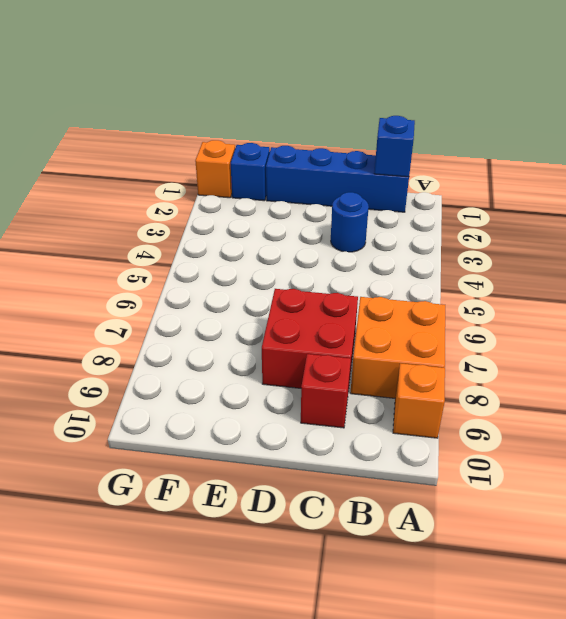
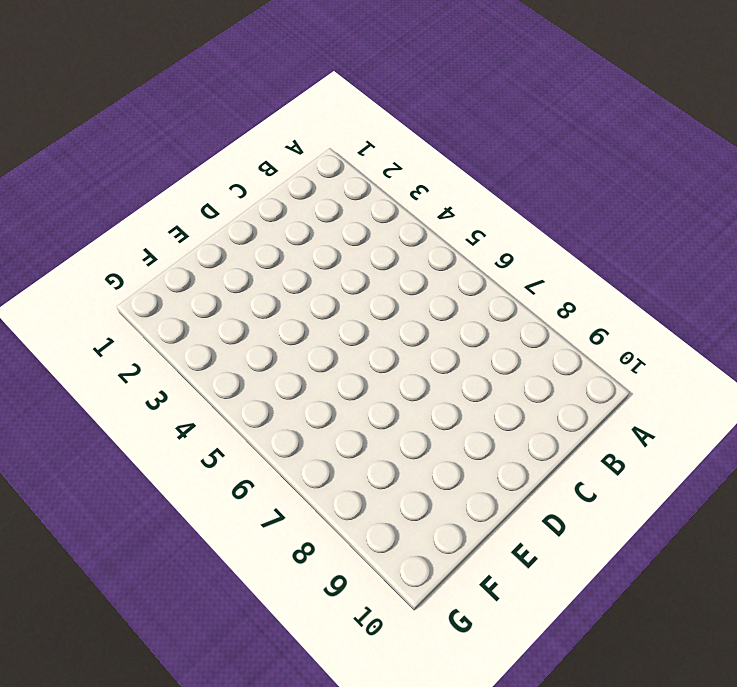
none -> orange brick A7:B8 level 1
none -> orange brick A9 level 1

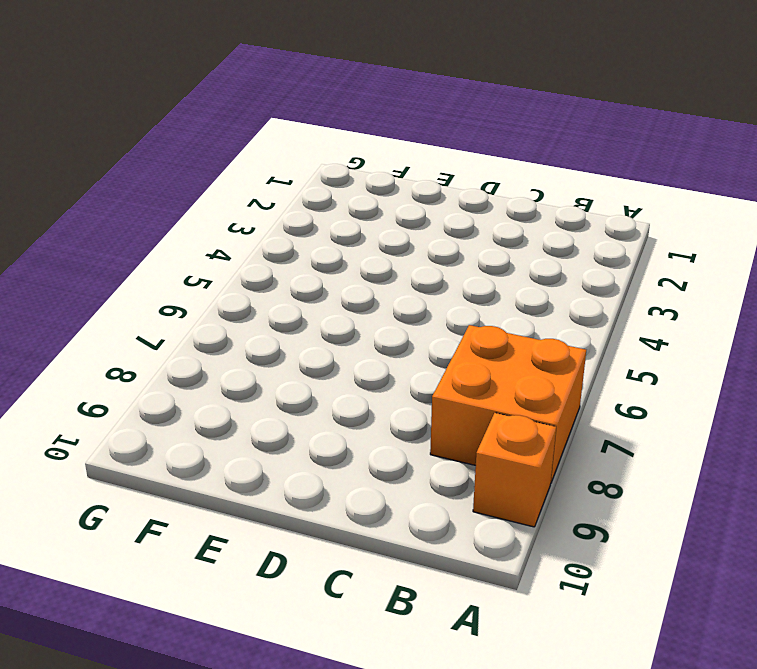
none -> blue brick B1:E1 level 1
none -> blue round brick C3 level 1

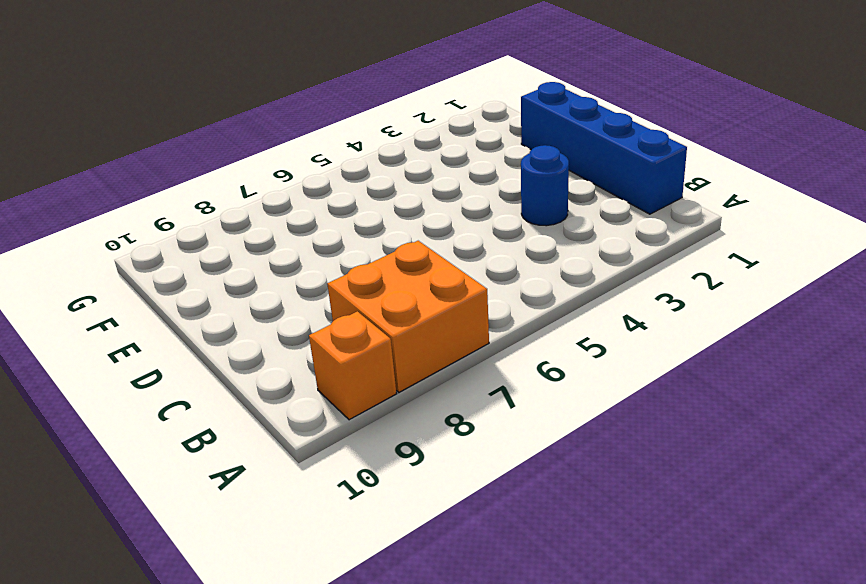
none -> red brick C7:D8 level 1
none -> red brick C9 level 1

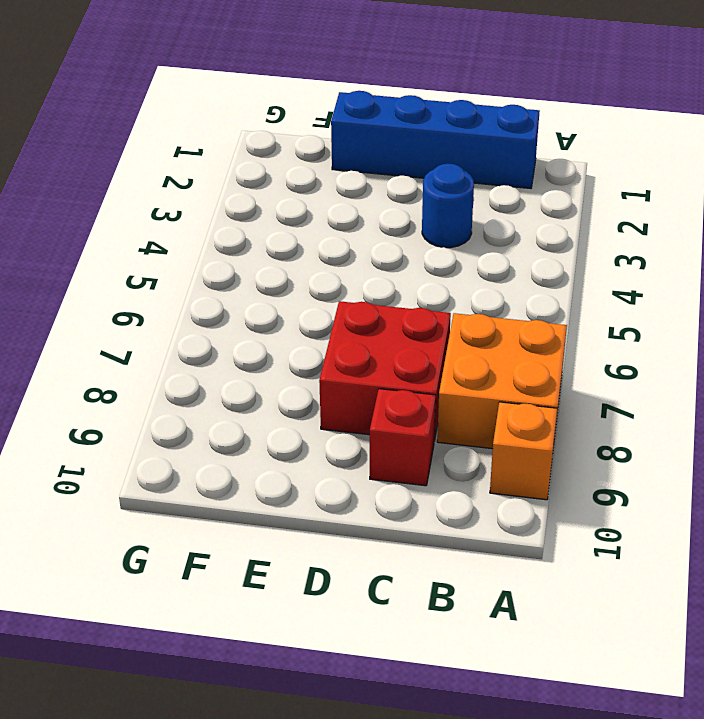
none -> blue brick F1 level 1
none -> orange brick G1 level 1

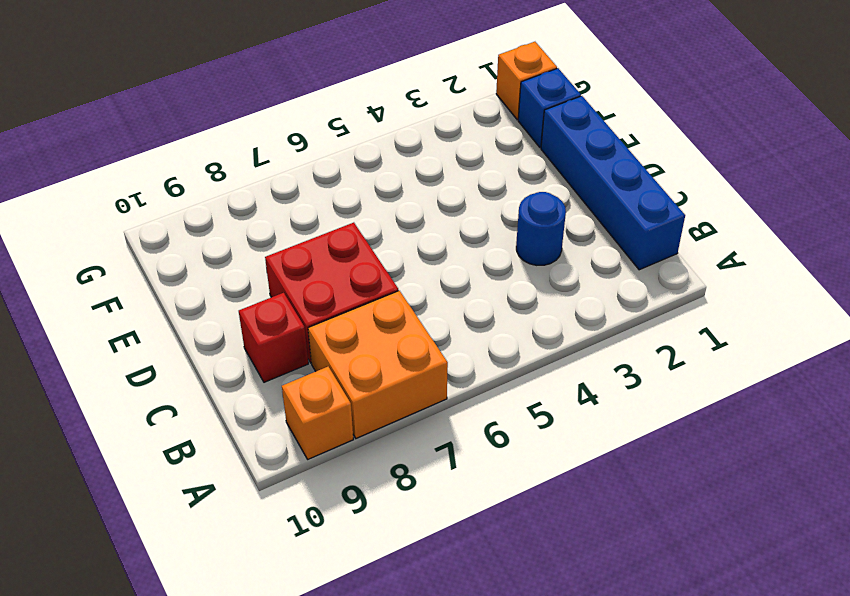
none -> blue brick B1 level 2

